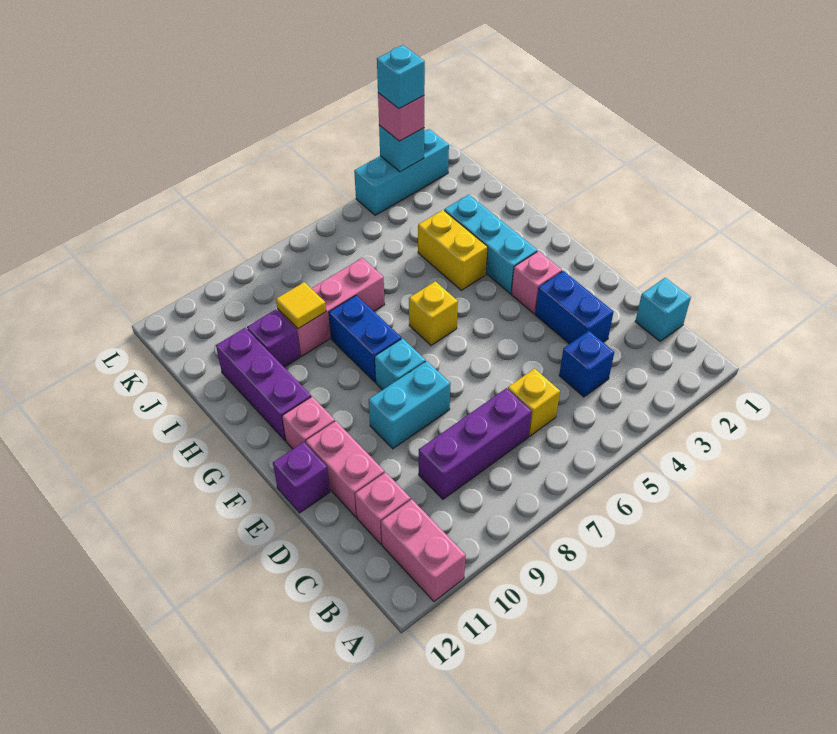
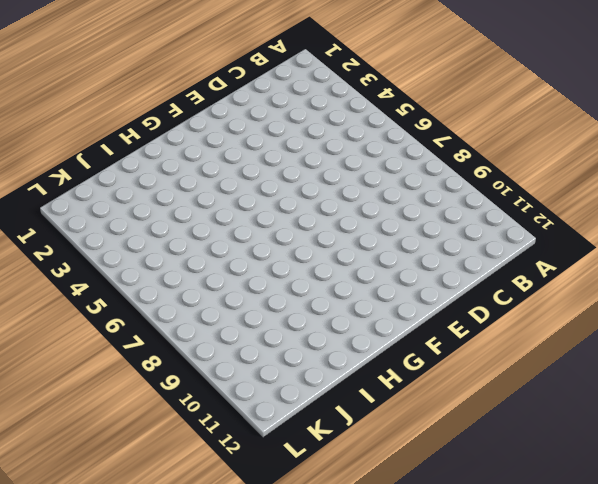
none -> pink brick A11:B11 level 1
none -> cyan brick C1 level 1
none -> blue brick C4 level 1

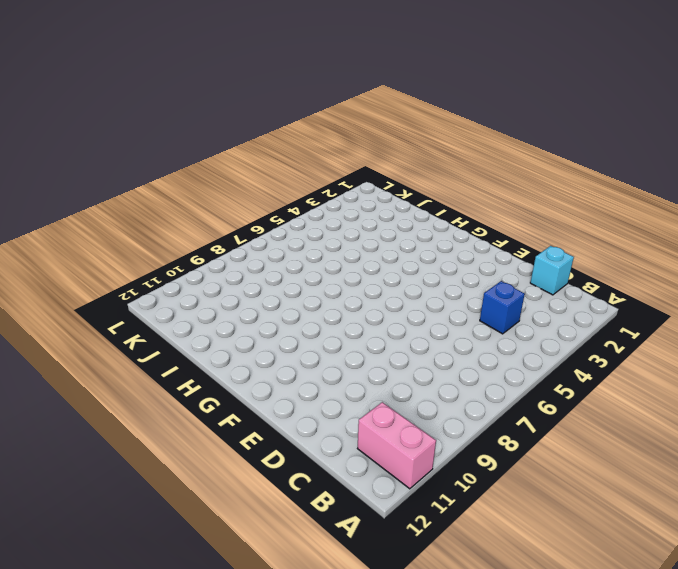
none -> yellow brick C6 level 1
none -> purple brick C7:C9 level 1
none -> pink brick C11 level 1

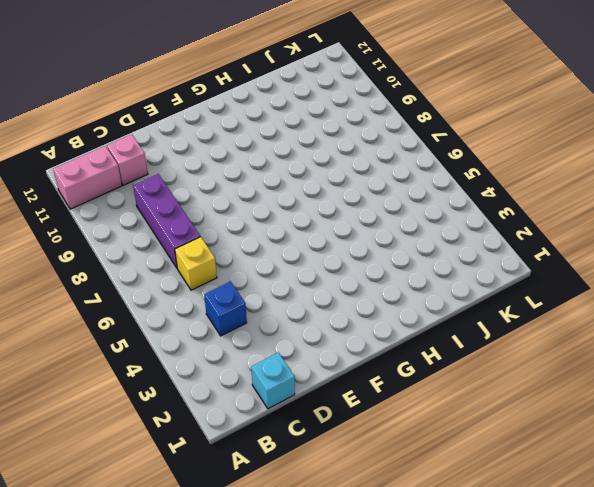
none -> blue brick D3:E3 level 1
none -> pink brick D11:E11 level 1
none -> cyan brick E8:E9 level 1

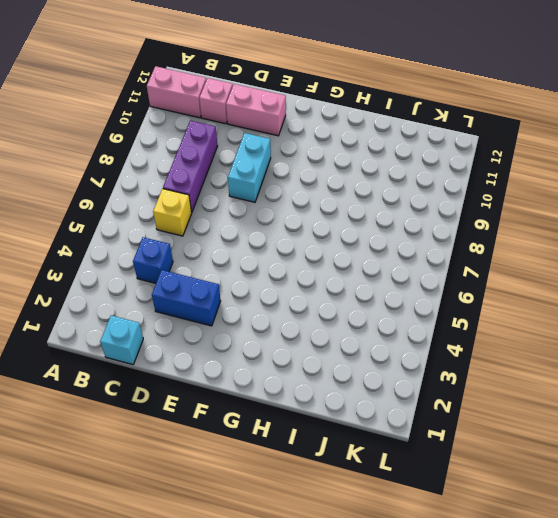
none -> purple brick E12 level 1
none -> pink brick F3 level 1
none -> cyan brick F8 level 1

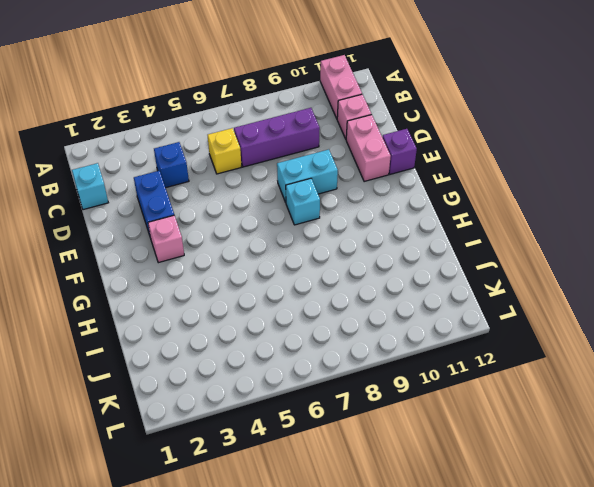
none -> pink brick F11 level 1
none -> cyan brick G3:I3 level 1
none -> yellow brick G6 level 1

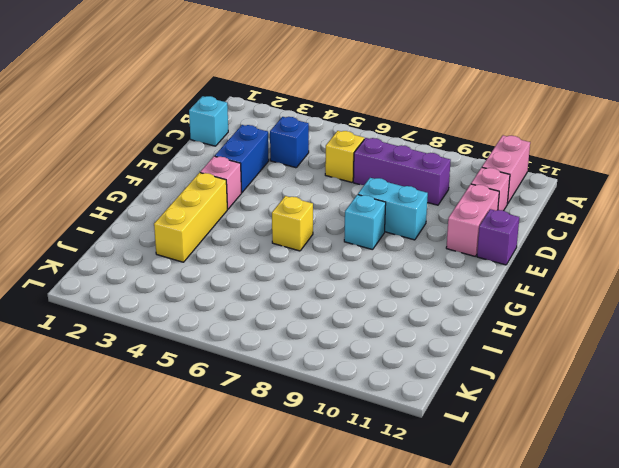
yellow brick G3:I3 level 1 -> cyan brick G3:I3 level 1
none -> pink brick F11 level 1
none -> blue brick G8:H8 level 1
none -> purple brick G11:I11 level 1

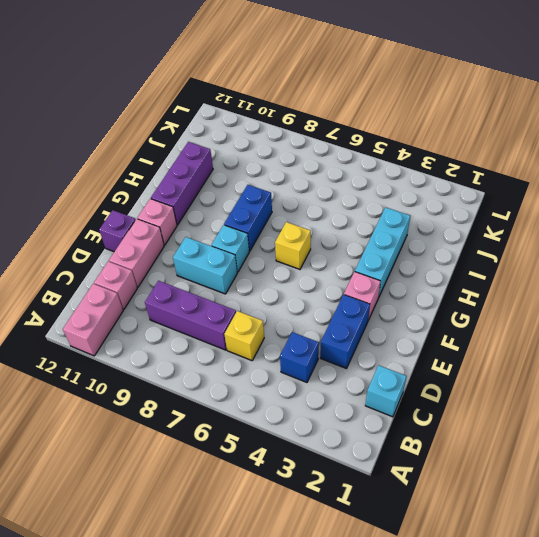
none -> yellow brick H4:I4 level 1
none -> pink brick I7:I9 level 1
none -> purple brick I10 level 1

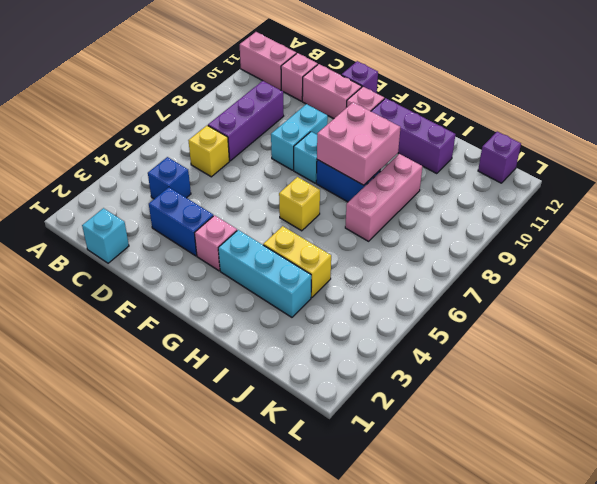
pink brick G8:H9 level 2 -> none
purple brick K12 level 1 -> purple brick I10 level 1
none -> cyan brick L2:L4 level 1
none -> yellow tile I9 level 2
none -> cyan brick L3 level 2

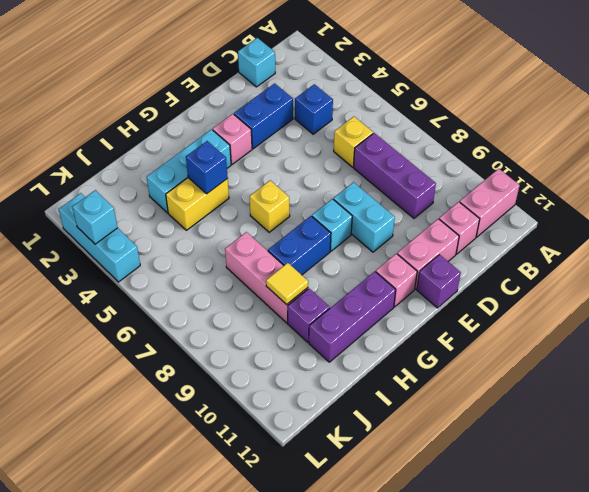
blue brick H4 level 2 -> none
none -> pink brick L3 level 3
none -> cyan brick L3 level 4

